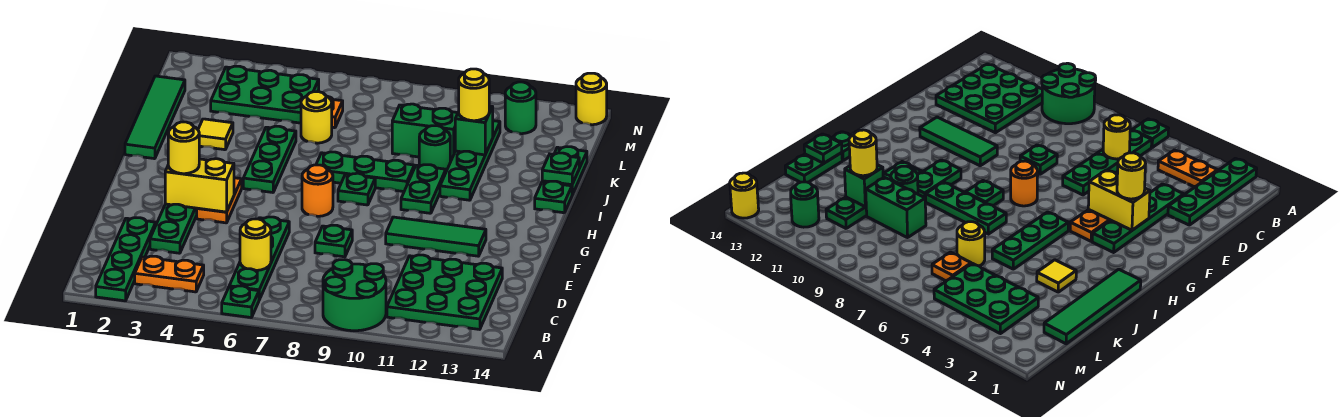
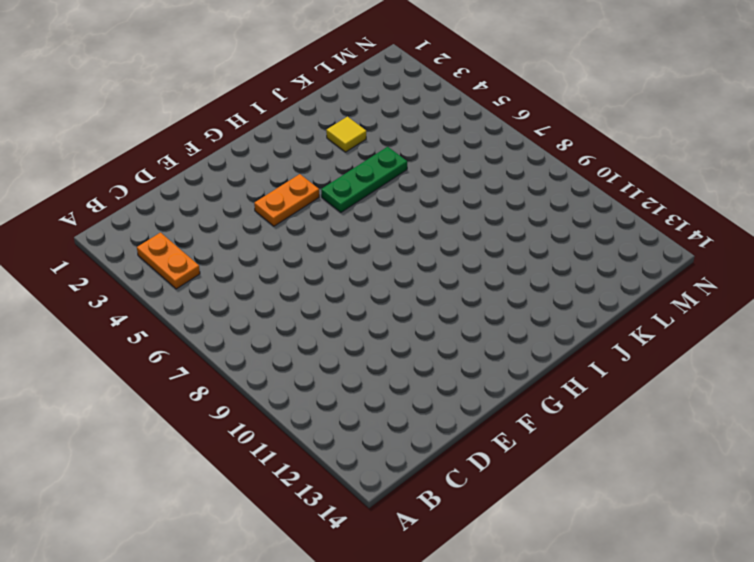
none -> green plate A2:D2 level 1
none -> green plate A6 level 1
none -> green round brick A9:B10 level 1
none -> green plate B6:E6 level 1

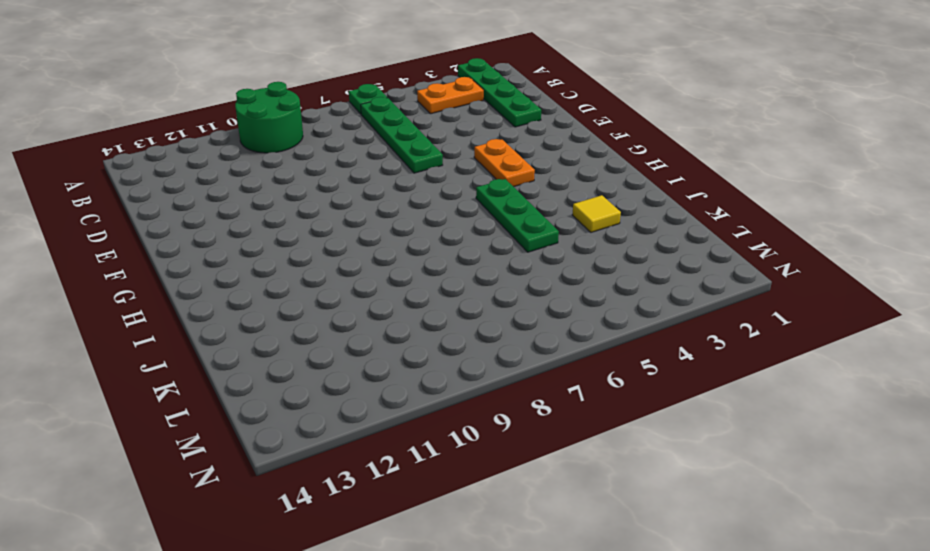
none -> green plate B11:D13 level 1
none -> green plate D3:G3 level 1
none -> green plate E8 level 1
none -> green tile F10:F12 level 1

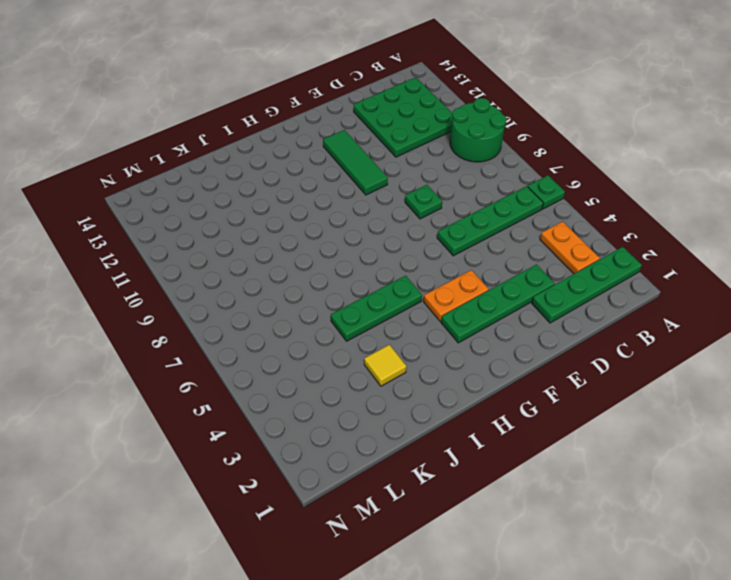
none -> orange round brick G7 level 1
none -> green plate H8 level 1
none -> green plate H10:I10 level 1
none -> green tile I1:L1 level 1

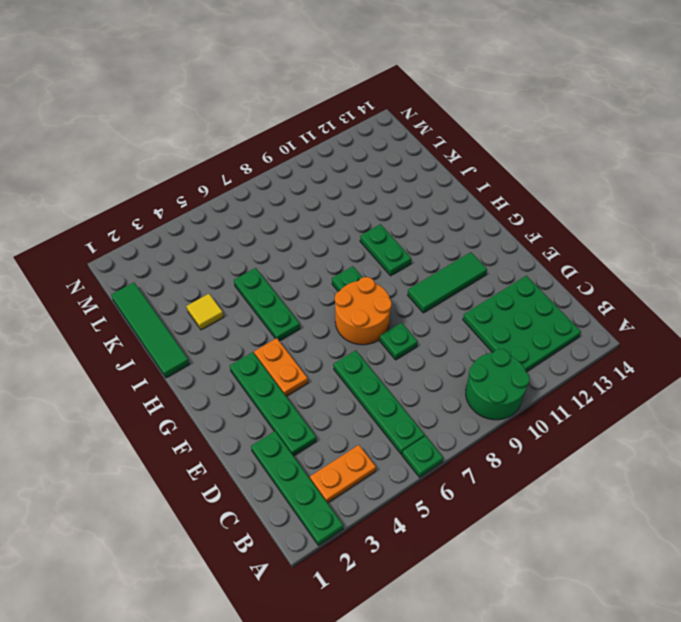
orange round brick F7:G8 level 1 -> orange round brick G7 level 1
none -> green plate I7:I9 level 1
none -> green plate I11:L11 level 1
none -> green plate I14 level 1
none -> green round brick J10 level 1

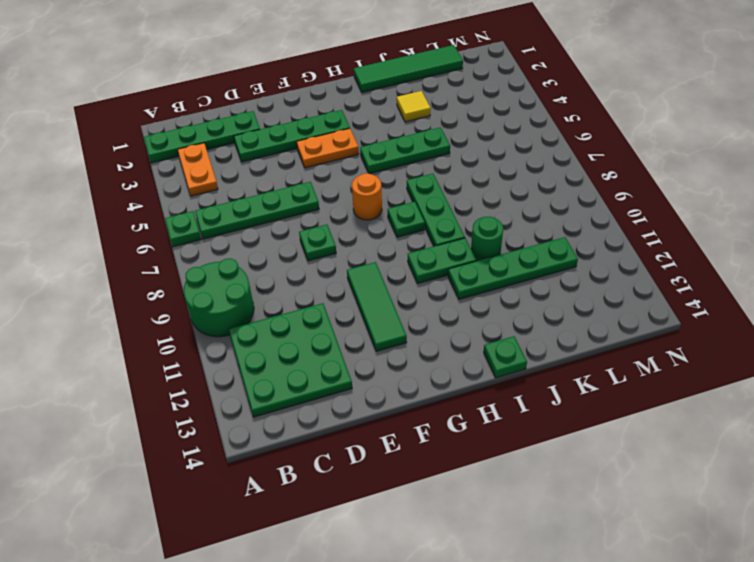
none -> green plate J14:K14 level 1
none -> yellow round brick K6 level 1
none -> green brick K9:K10 level 1
none -> green plate L3:M5 level 1

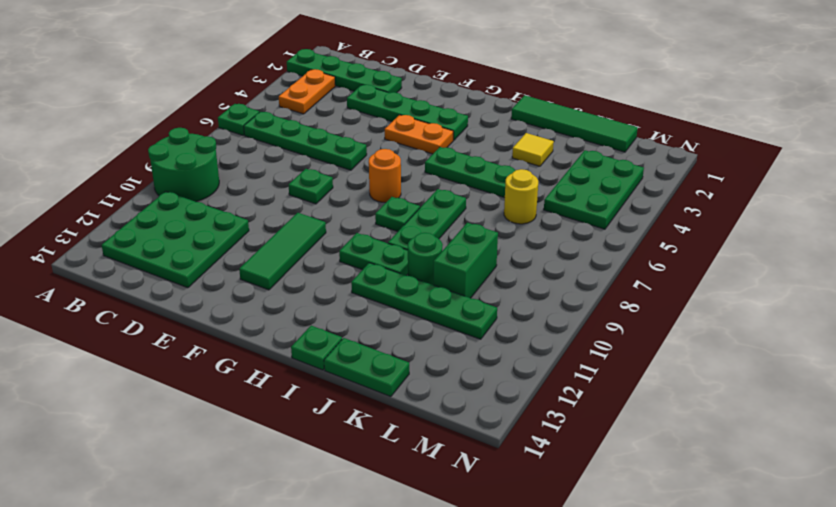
none -> orange plate L6 level 1
none -> green round brick M12 level 1
none -> yellow round brick N14 level 1
none -> yellow round brick C6 level 2

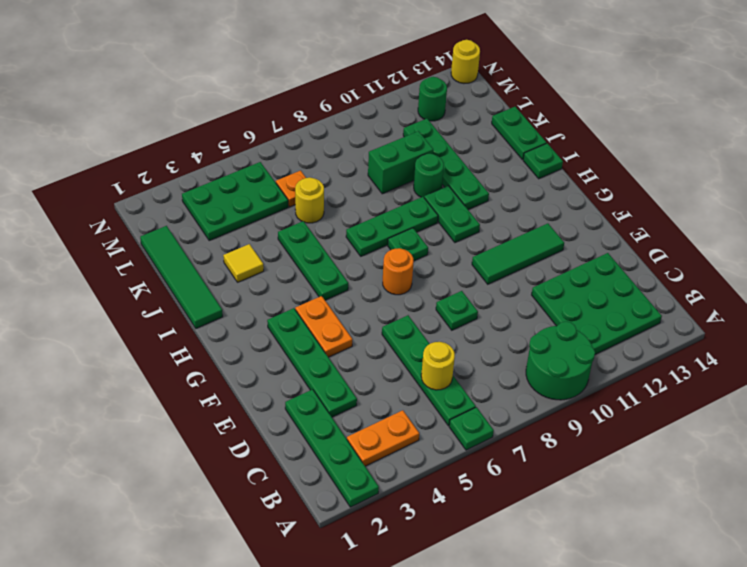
none -> yellow brick F3:F4 level 2
none -> green plate J14 level 2
none -> green brick K11 level 2
none -> yellow round brick F3 level 3

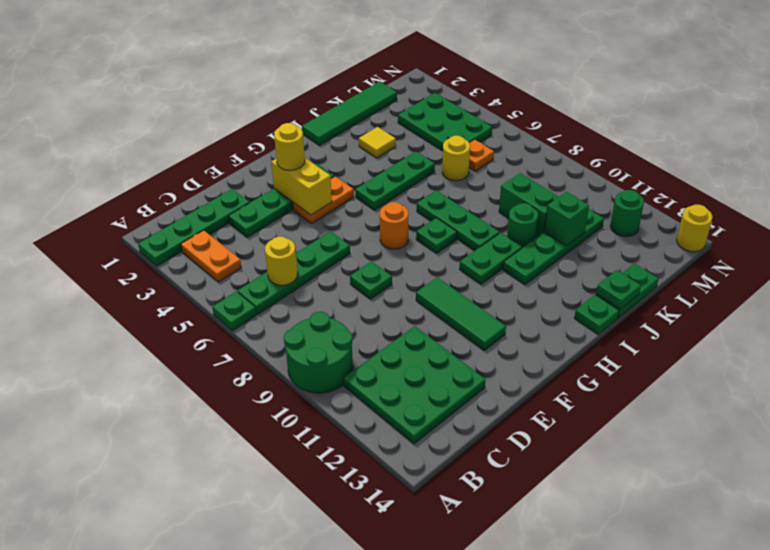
none -> yellow round brick K11 level 3

